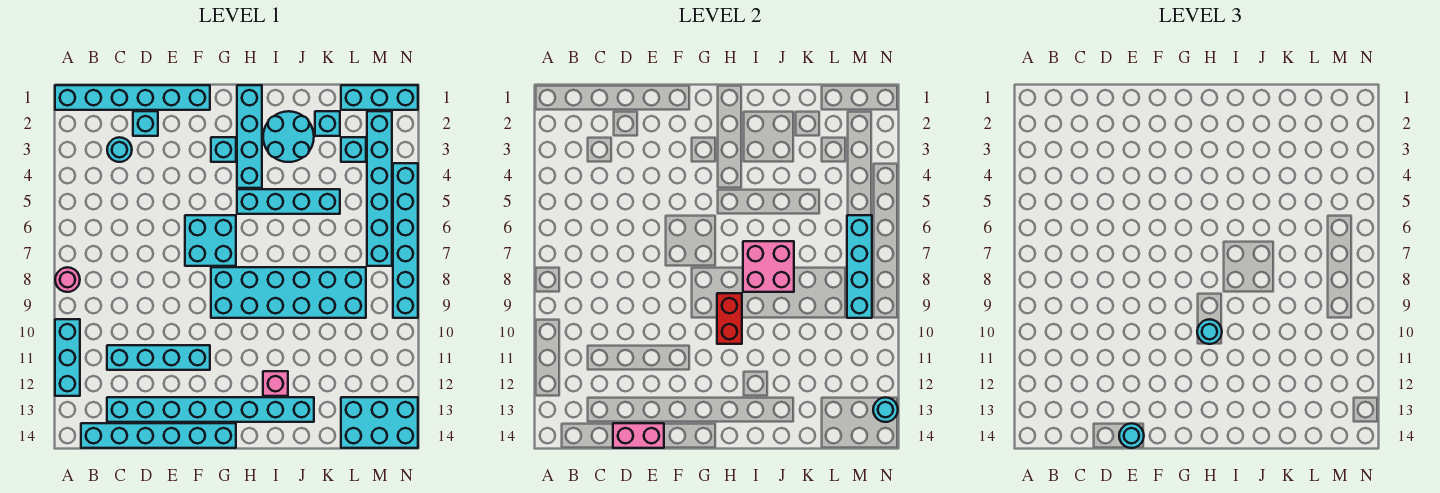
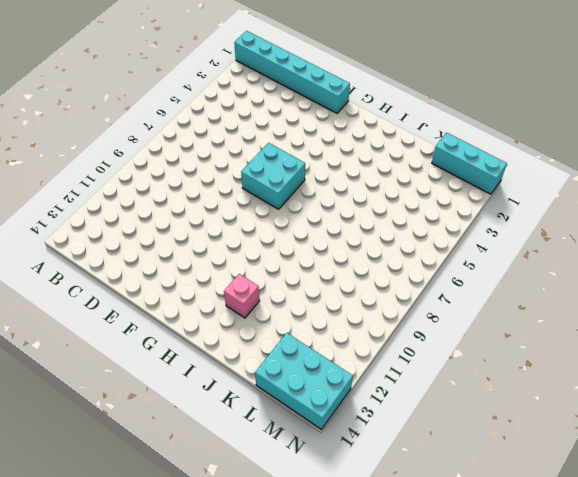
none -> pink round brick A8 level 1
none -> cyan brick A10:A12 level 1
none -> cyan brick B14:G14 level 1

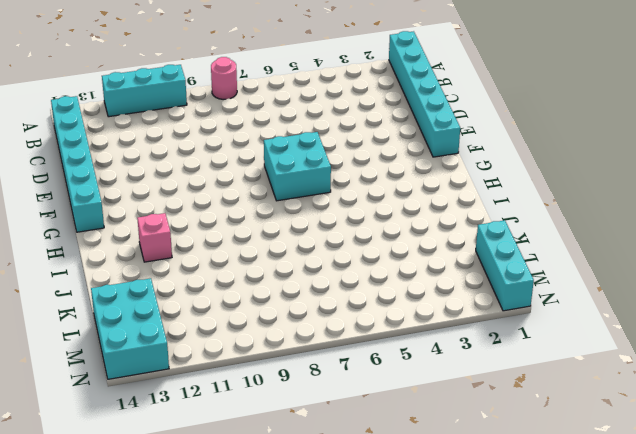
none -> cyan round brick C3 level 1
none -> cyan brick C11:F11 level 1
none -> cyan brick C13:J13 level 1

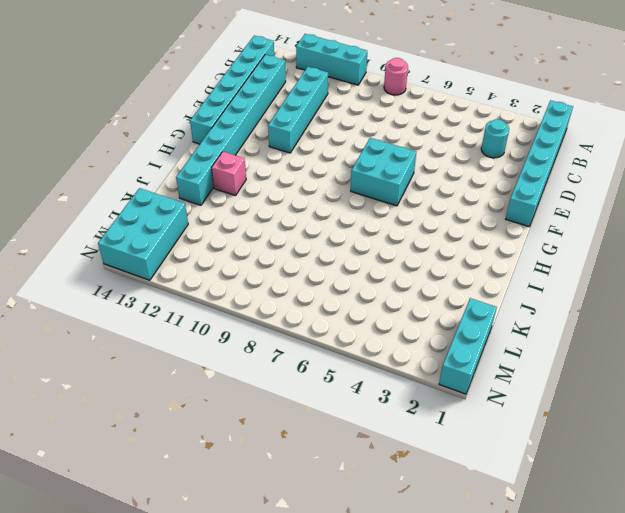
none -> cyan brick D2 level 1
none -> cyan brick G3 level 1
none -> cyan brick G8:L9 level 1

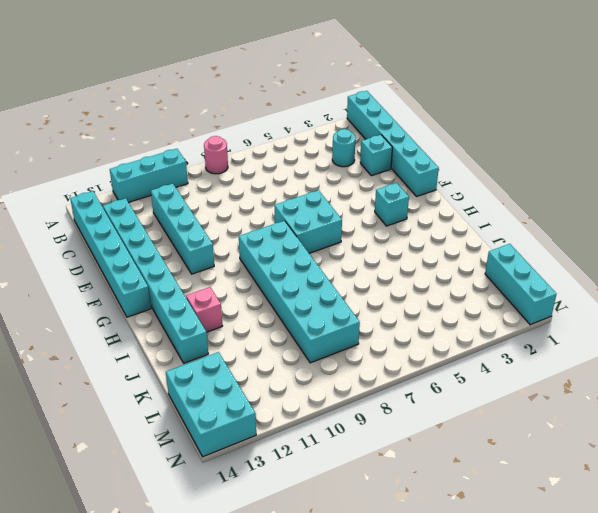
none -> cyan brick H1:H4 level 1
none -> cyan brick H5:K5 level 1
none -> cyan round brick I2:J3 level 1

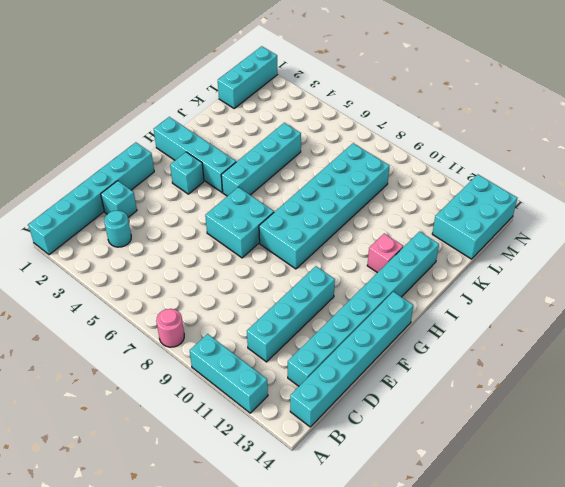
none -> cyan round brick I2:J3 level 1
none -> cyan brick K2 level 1
none -> cyan brick L3 level 1

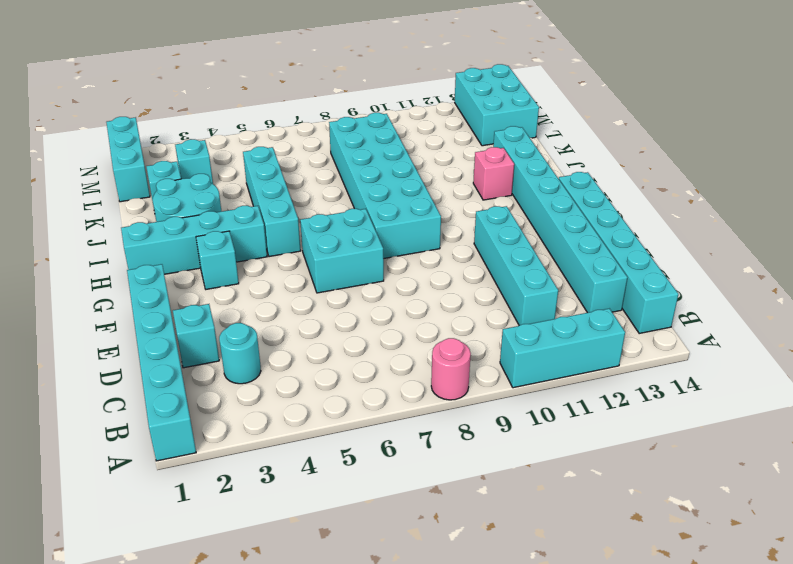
none -> cyan brick M2:M7 level 1
none -> cyan brick N4:N9 level 1
none -> pink brick D14:E14 level 2

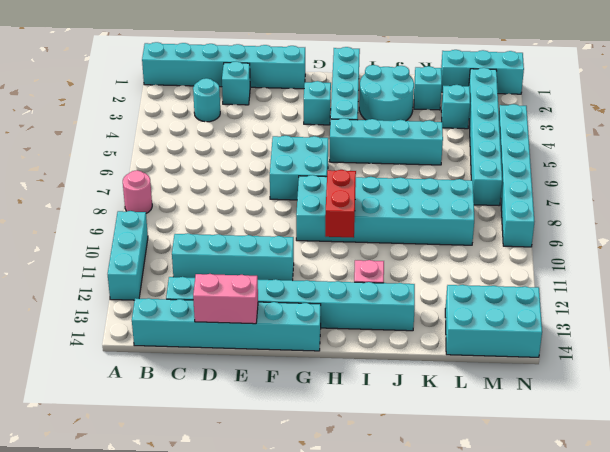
none -> pink brick I7:J8 level 2
none -> cyan brick M6:M9 level 2
none -> cyan round brick N13 level 2

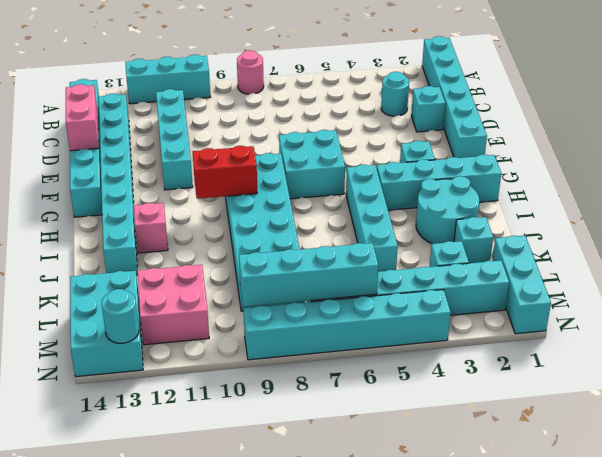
pink brick L11:M12 level 1 -> pink brick I7:J8 level 2
none -> cyan round brick E14 level 3
none -> cyan round brick H10 level 3

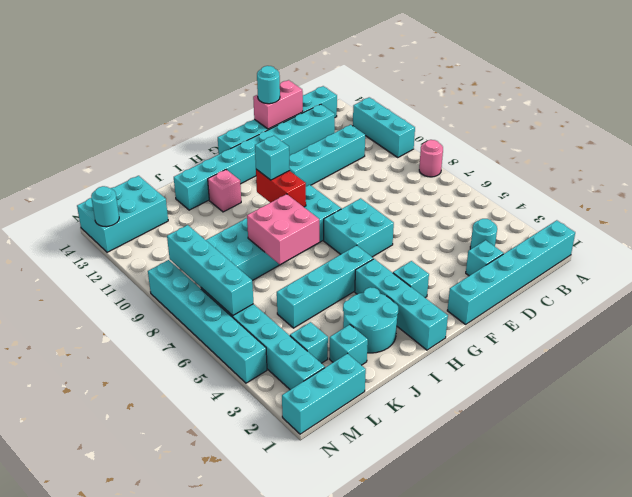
cyan brick H10 level 3 -> cyan round brick H10 level 3

